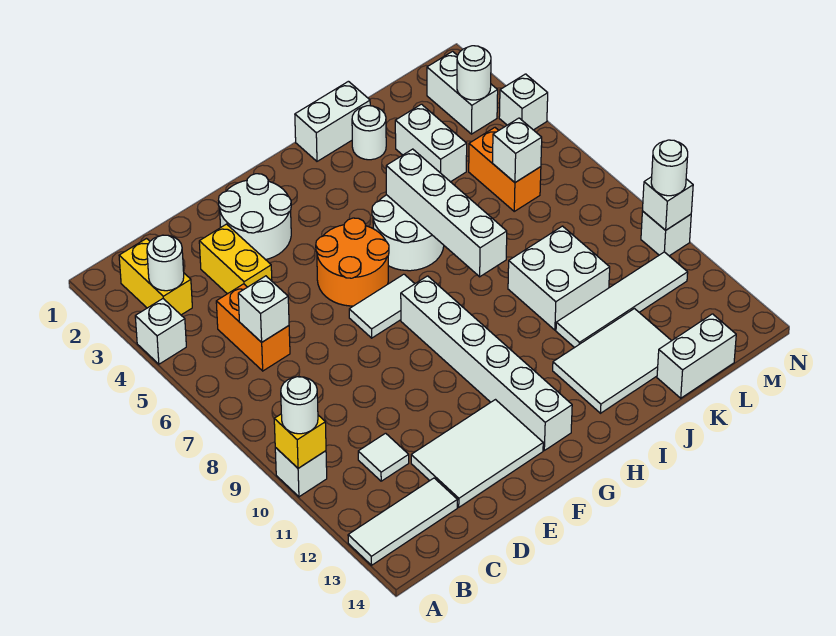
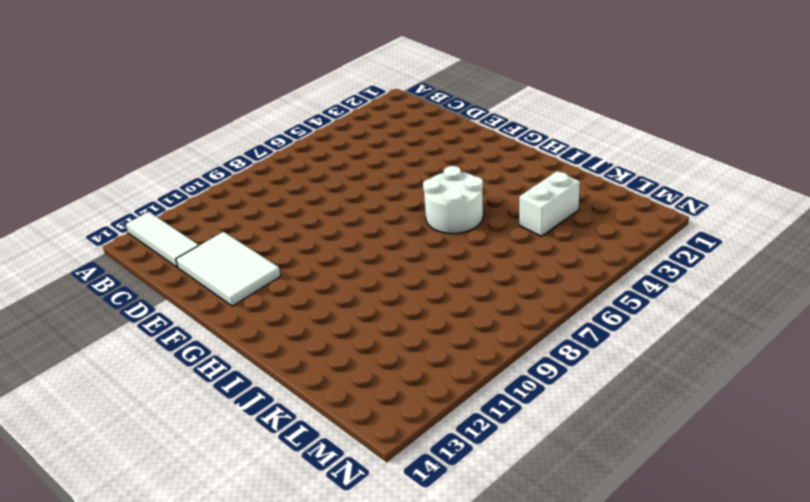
none -> white brick A4 level 1
none -> white brick A10 level 1
none -> yellow brick B2:B3 level 1
none -> orange brick C5:C6 level 1

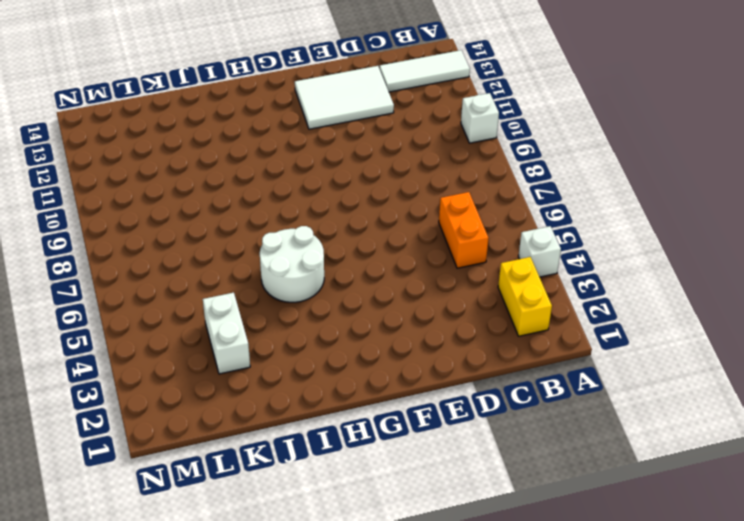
none -> white tile C11 level 1
none -> yellow brick D3:D4 level 1
none -> white round brick E2:F3 level 1
none -> orange round brick F5:G6 level 1

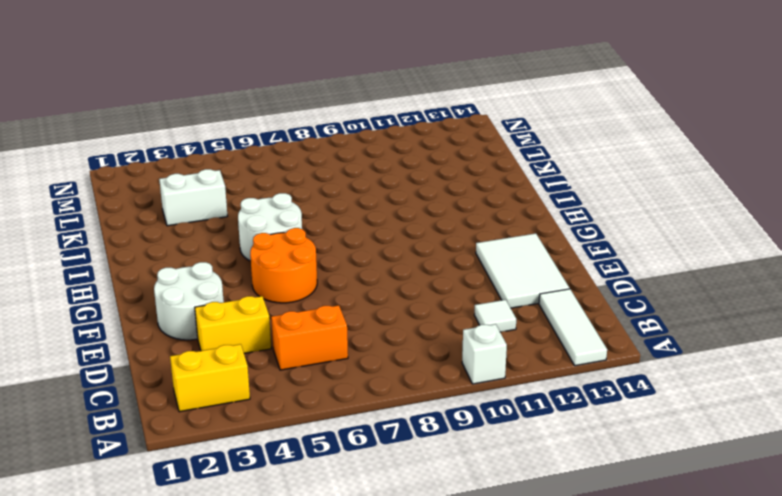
none -> white brick A4 level 1
none -> white tile F7:G7 level 1
none -> white brick G8:G13 level 1
none -> white brick I1:J1 level 1

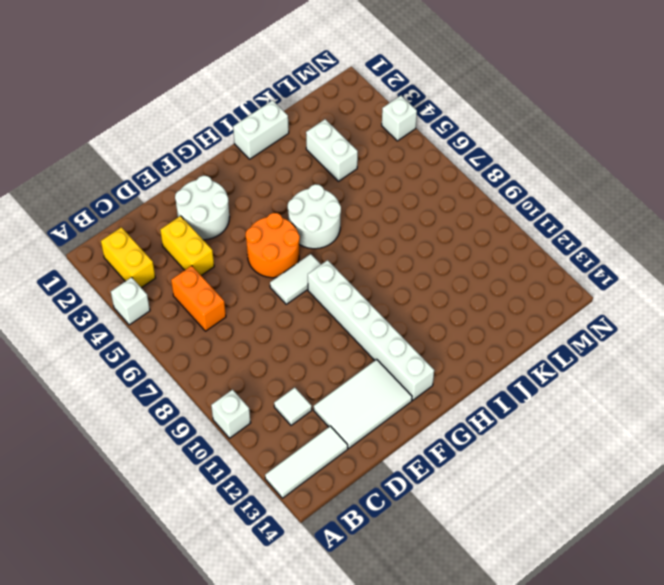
none -> white tile I12:K13 level 1
none -> white round brick J2 level 1
none -> white brick J9:K10 level 1
none -> white tile J11:M11 level 1

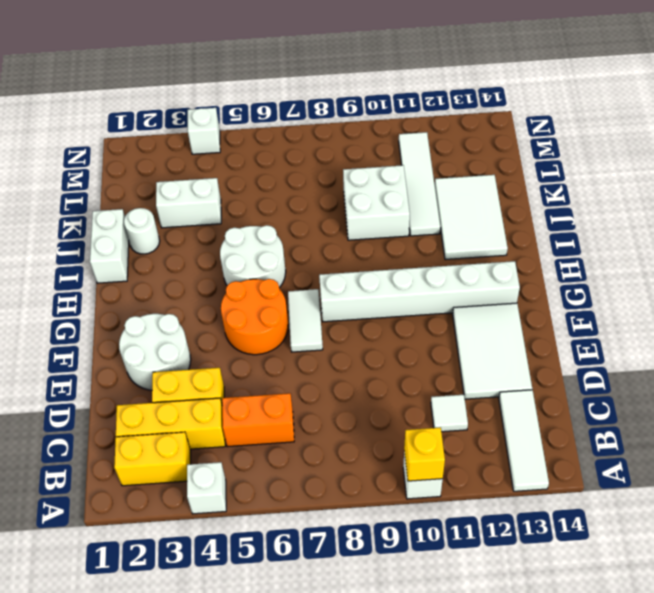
yellow brick C2:C4 level 1 -> none
none -> white brick K14:L14 level 1
none -> orange brick L5:L6 level 1
none -> white brick M2:M3 level 1
none -> white brick N10 level 1

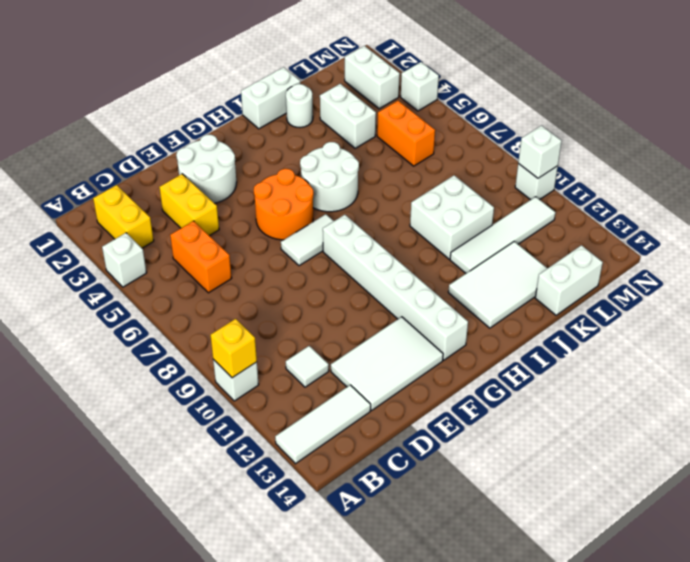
none -> white round brick B3 level 2
none -> white brick C6 level 2
none -> white brick I5:I8 level 2
none -> white brick L6 level 2

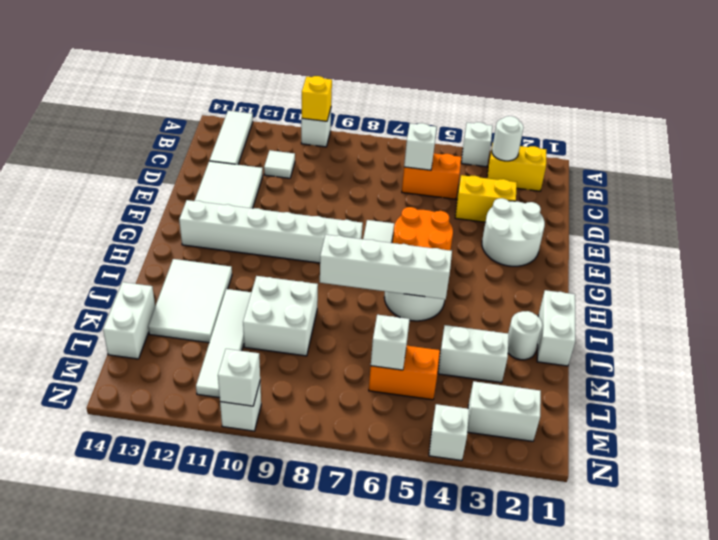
none -> white round brick M3 level 2
none -> white round brick A10 level 3
none -> white round brick N10 level 3

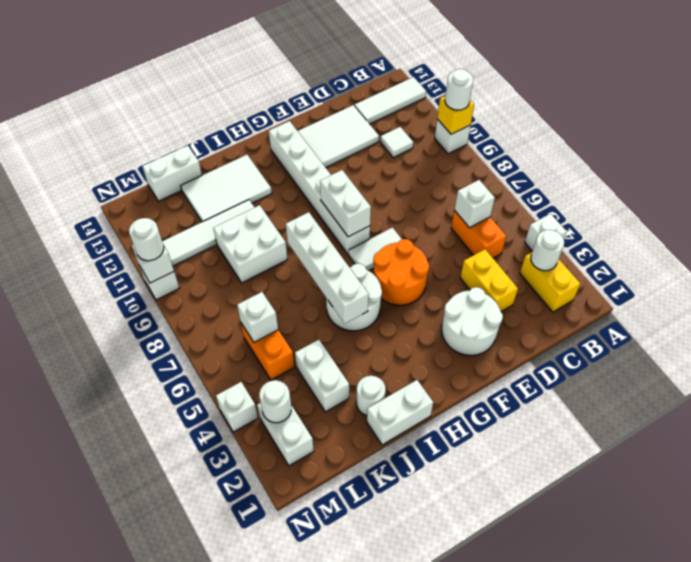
white brick G8:G9 level 2 -> none

